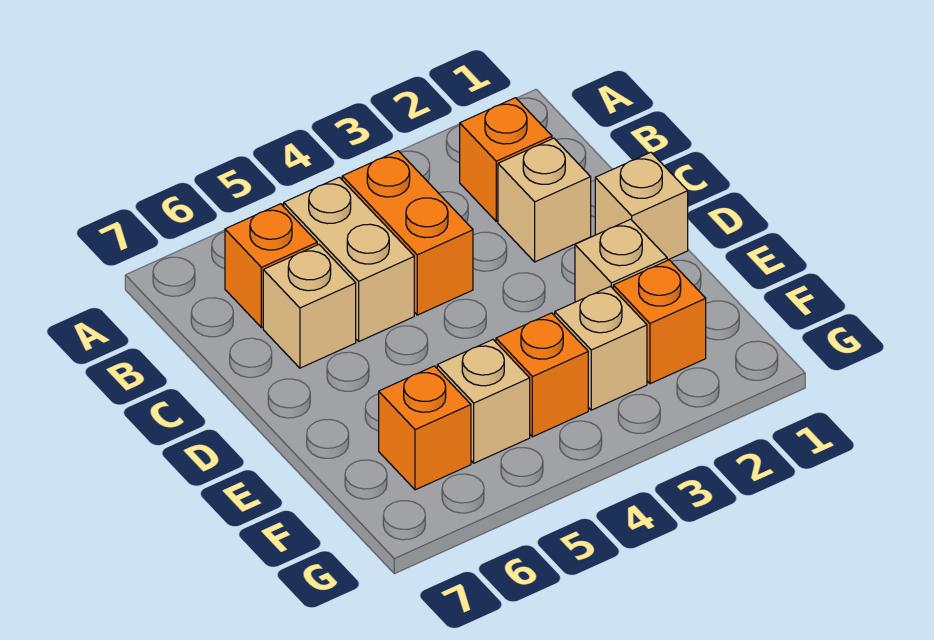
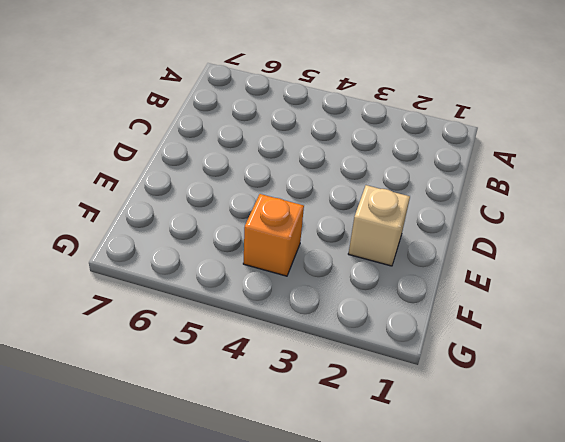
none -> orange brick B2 level 1
none -> orange brick B4:C4 level 1
none -> tan brick B5:C5 level 1

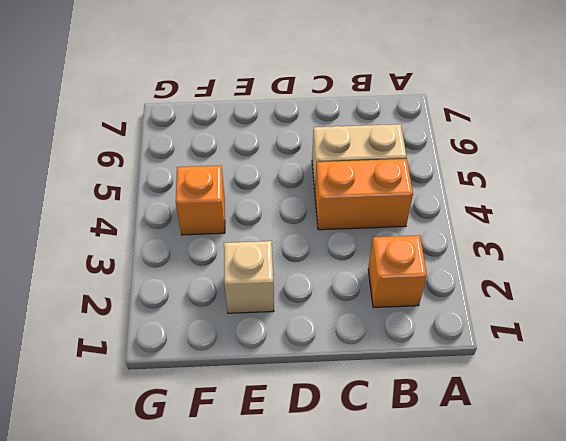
none -> orange brick B6 level 1
none -> tan brick C2 level 1
none -> tan brick C6 level 1

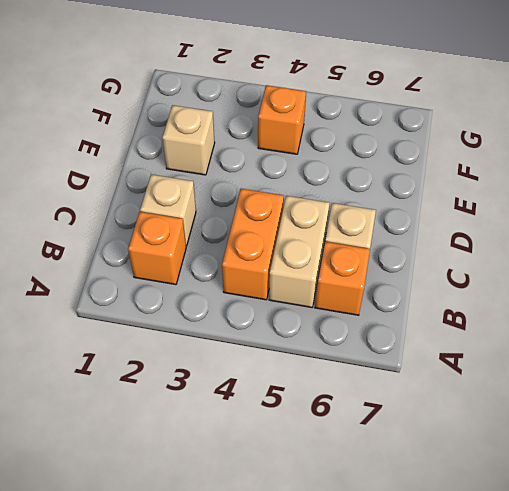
none -> tan brick D1 level 1
none -> orange brick F2 level 1
none -> tan brick F3 level 1

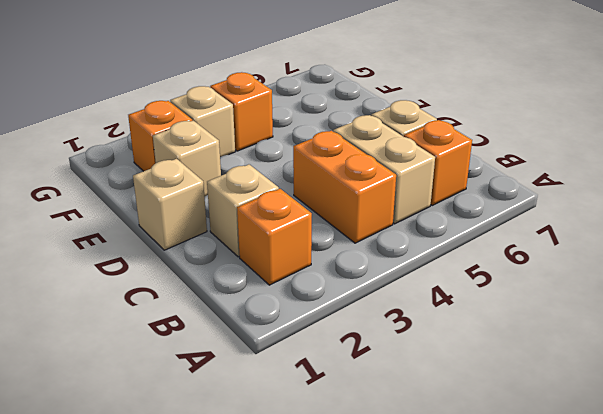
none -> tan brick F5 level 1
none -> orange brick F6 level 1

